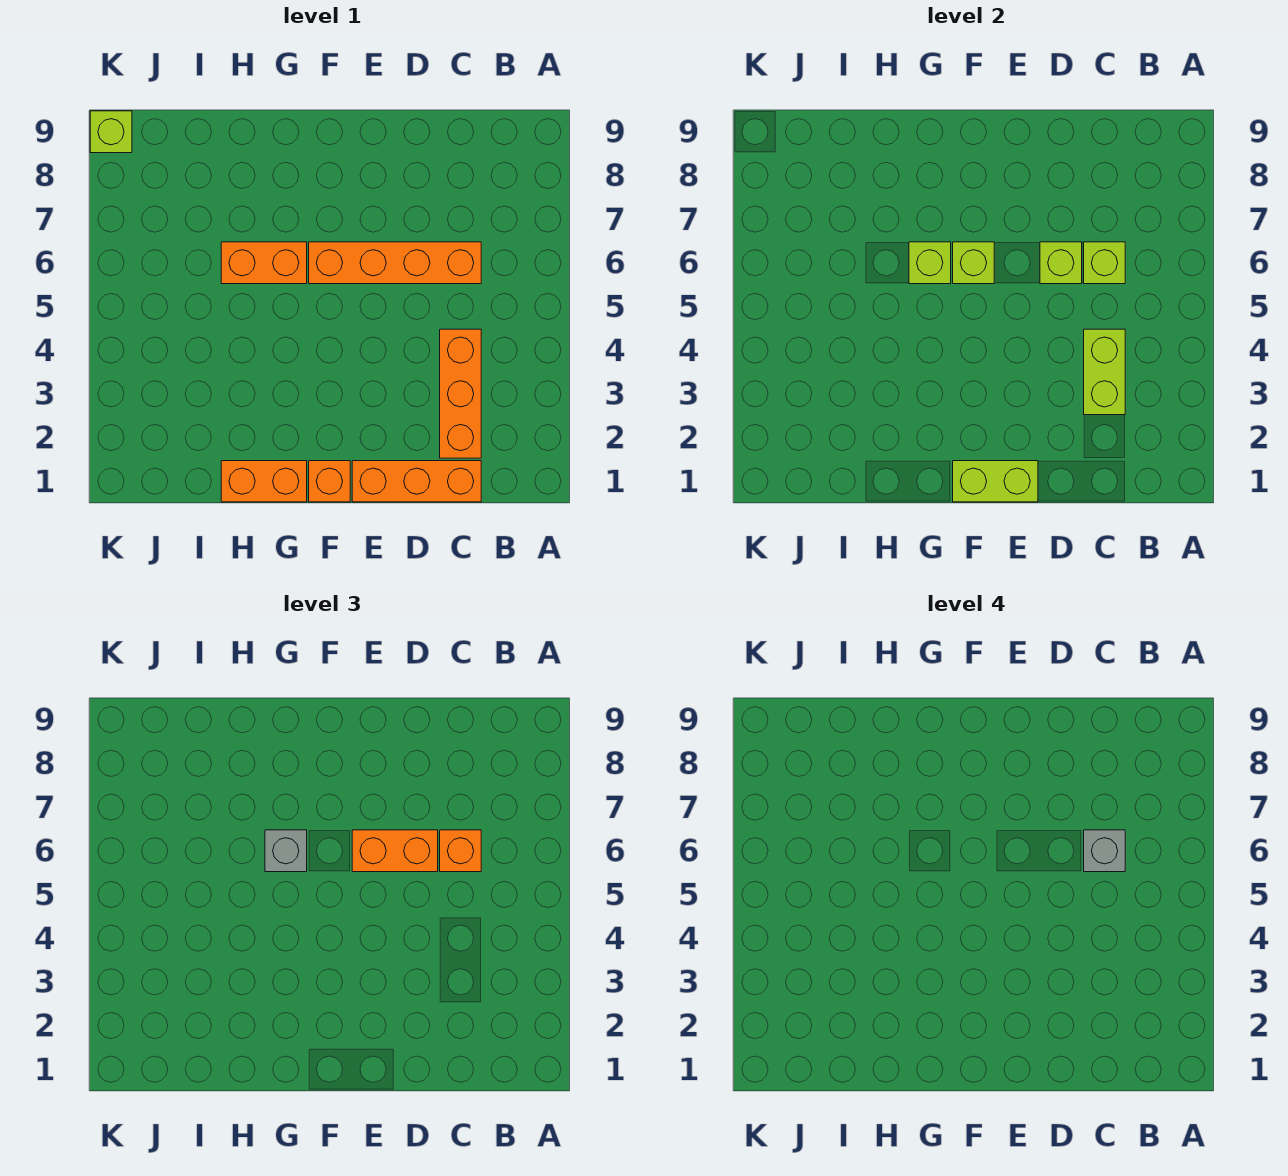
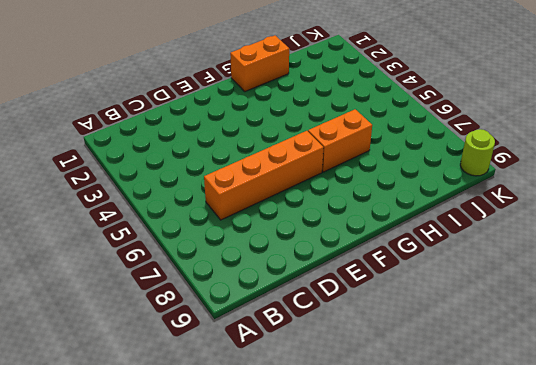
lime round brick K9 level 1 -> lime brick K9 level 1
none -> orange brick C1:E1 level 1
none -> orange brick C2:C4 level 1
none -> orange brick F1 level 1

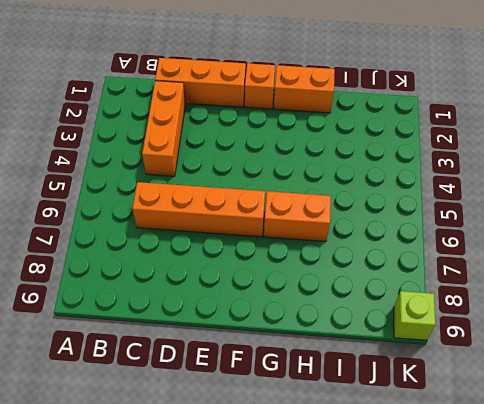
none -> lime brick C3:C4 level 2
none -> lime brick C6 level 2
none -> lime brick D6 level 2

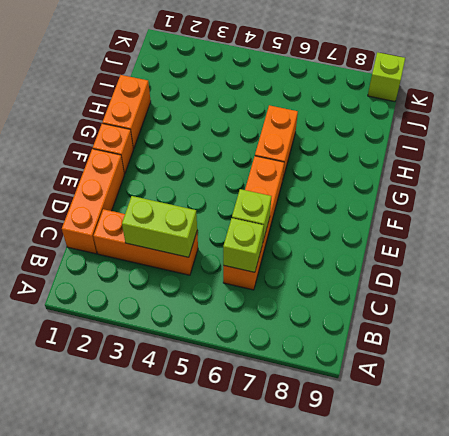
none -> lime brick E1:F1 level 2
none -> lime brick F6 level 2
none -> lime brick G6 level 2

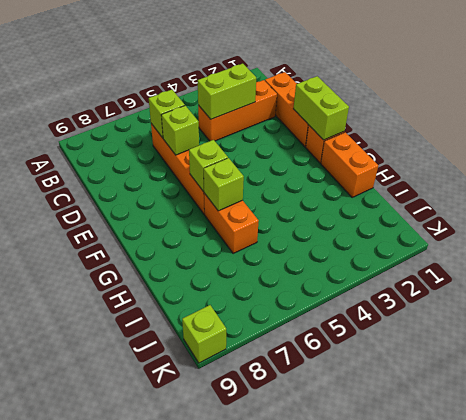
none -> orange brick C6 level 3
none -> orange brick D6:E6 level 3
none -> grey brick G6 level 3

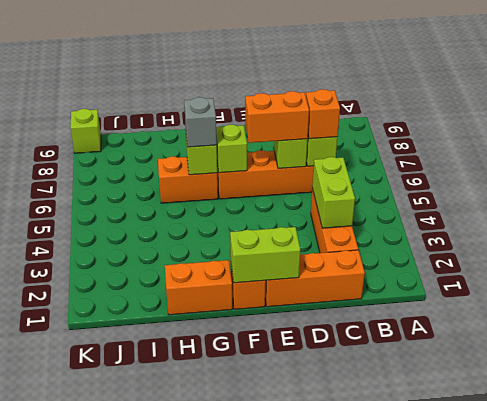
none -> grey brick C6 level 4

